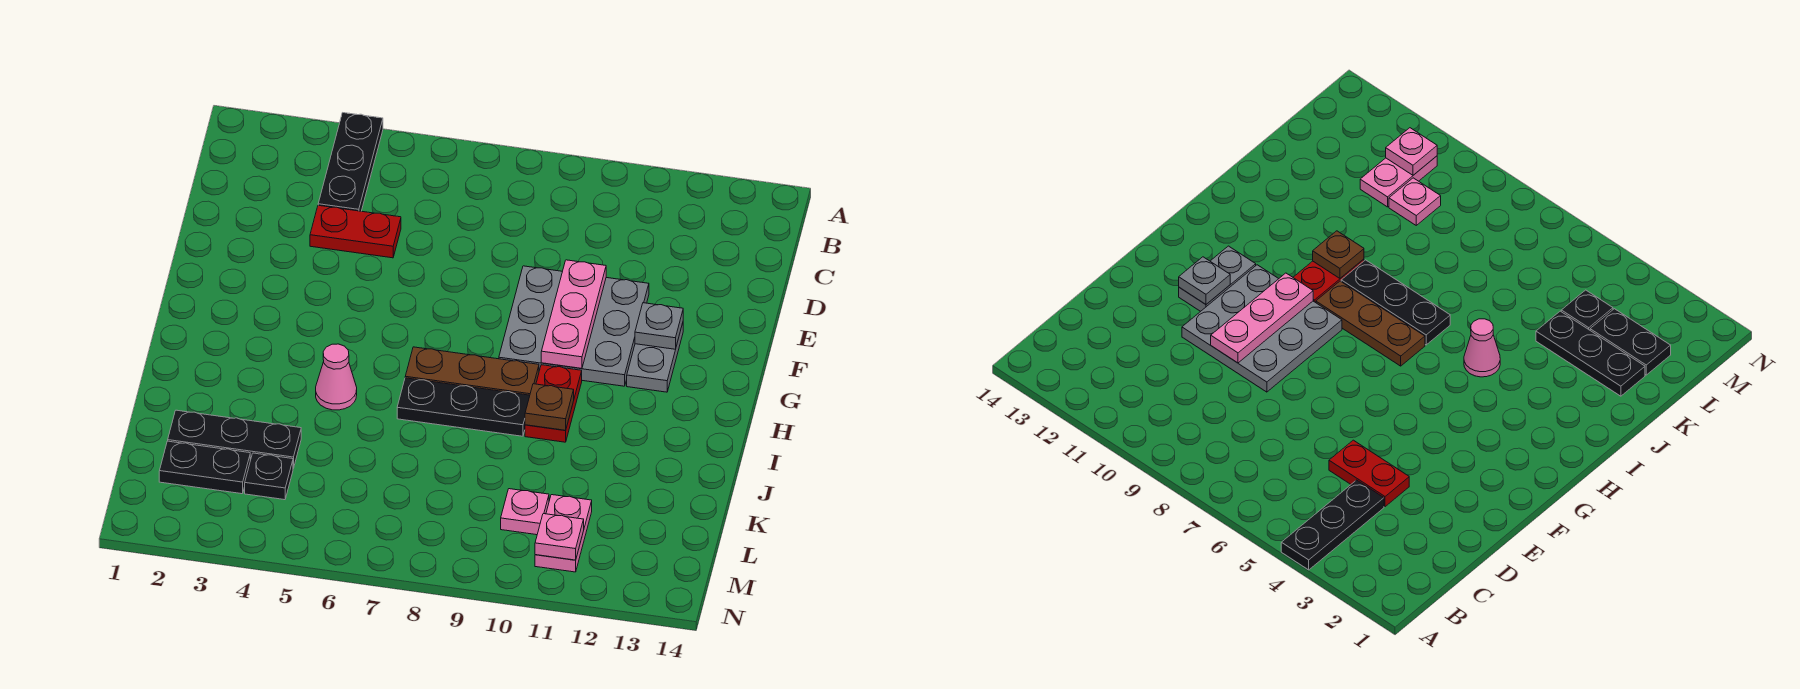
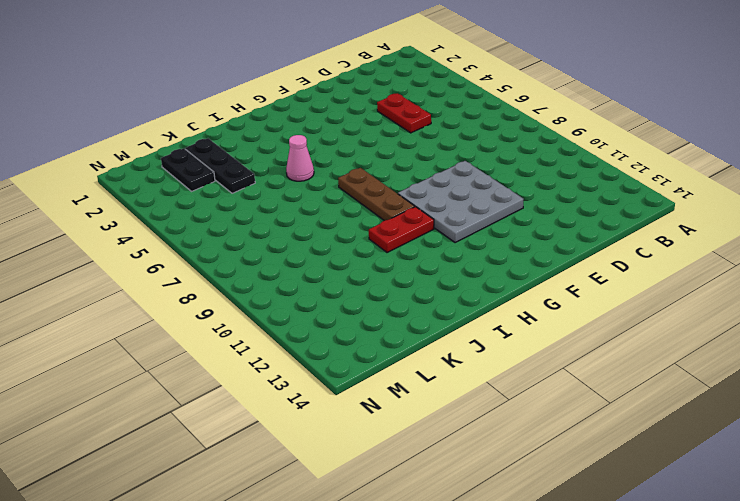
none -> black plate A4:C4 level 1
none -> grey plate F12:G12 level 1
none -> black plate I7:I9 level 1

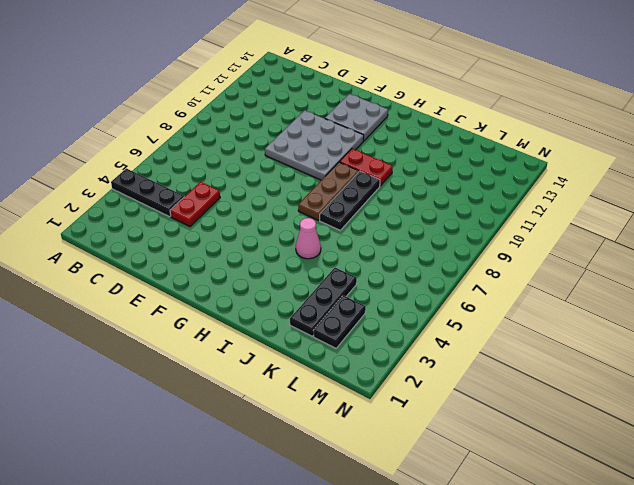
grey plate F12:G13 level 1 -> grey plate F12:G12 level 1
none -> black plate L4 level 1
none -> pink plate L10 level 1
none -> pink plate L11:M11 level 1

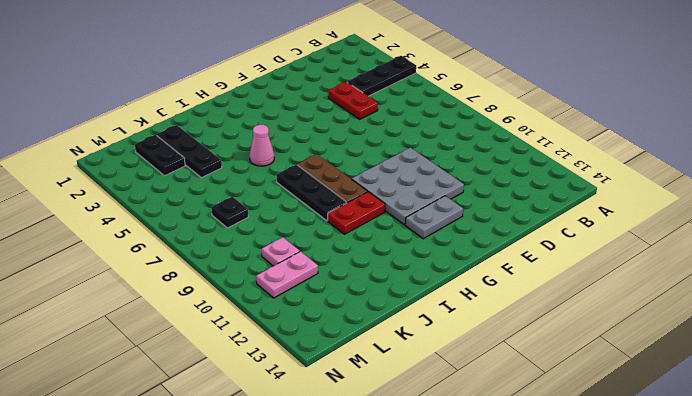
black plate L7 level 1 -> black plate L4 level 1
none -> pink plate E10:G10 level 2
none -> grey plate F12 level 2
none -> brown plate I10 level 2

